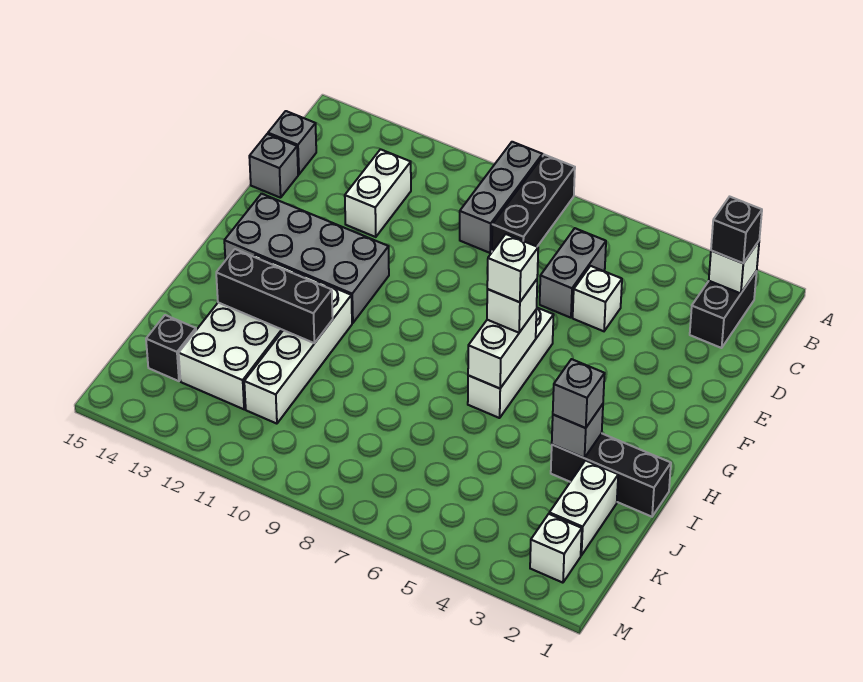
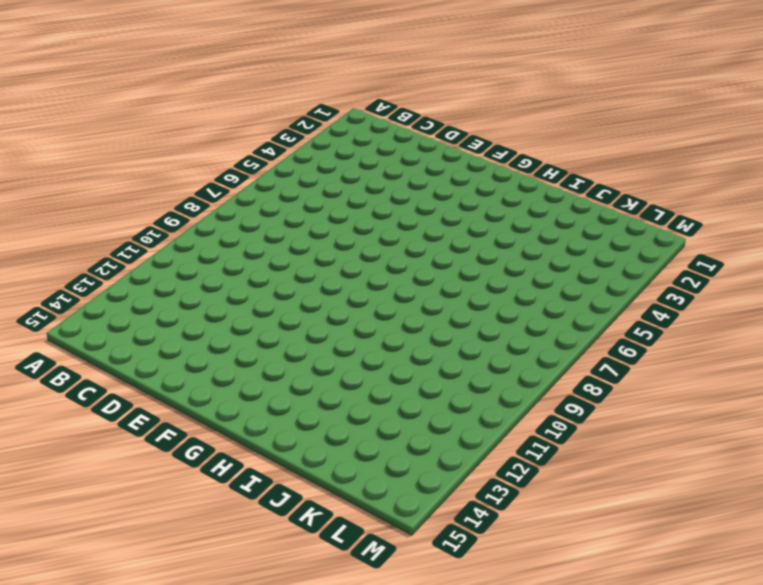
none -> black brick A8:C8 level 1
none -> grey brick A9:C9 level 1
none -> black brick B2:C2 level 1

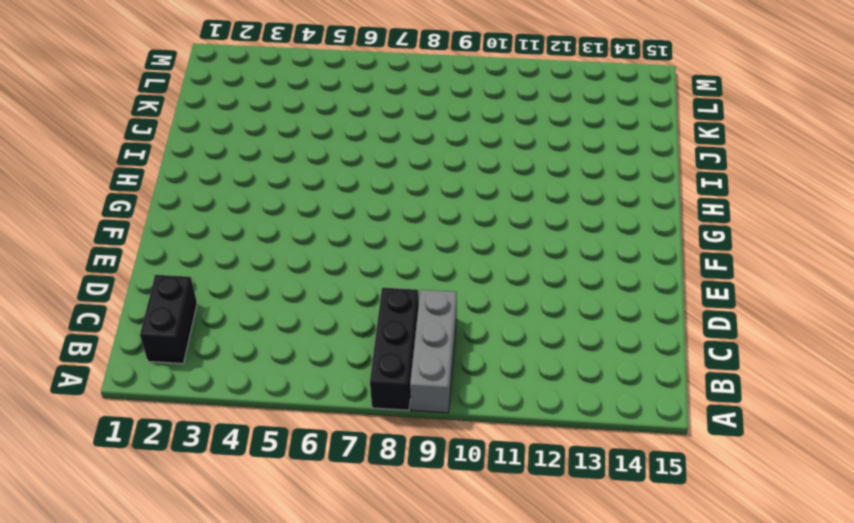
none -> grey brick C6:D6 level 1
none -> white brick C12:D12 level 1
none -> grey brick C15 level 1

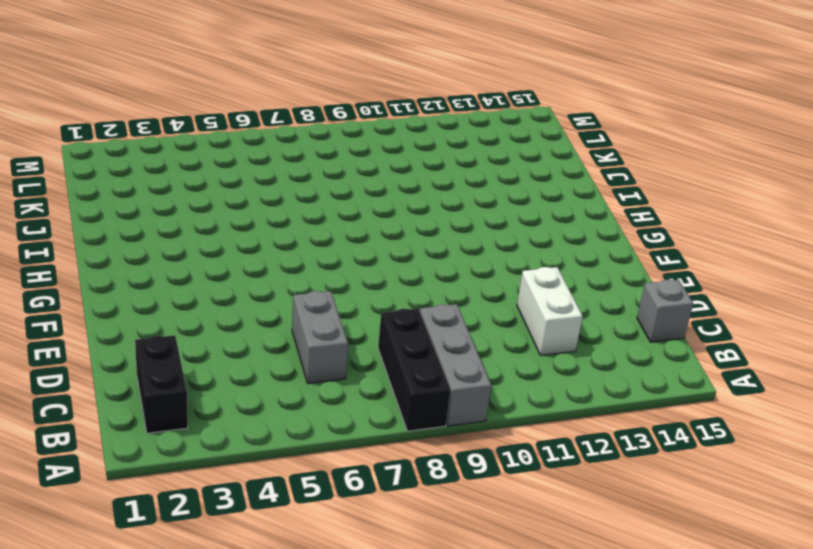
none -> white brick D5 level 1
none -> grey brick D15 level 1
none -> white brick F6:H6 level 1

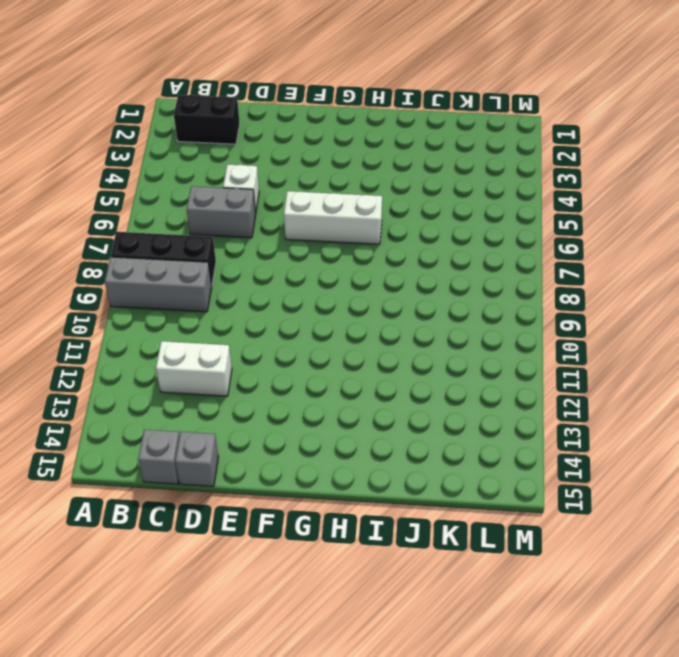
none -> grey brick F11:G14 level 1
none -> white brick H11:K11 level 1
none -> white brick H12:K13 level 1

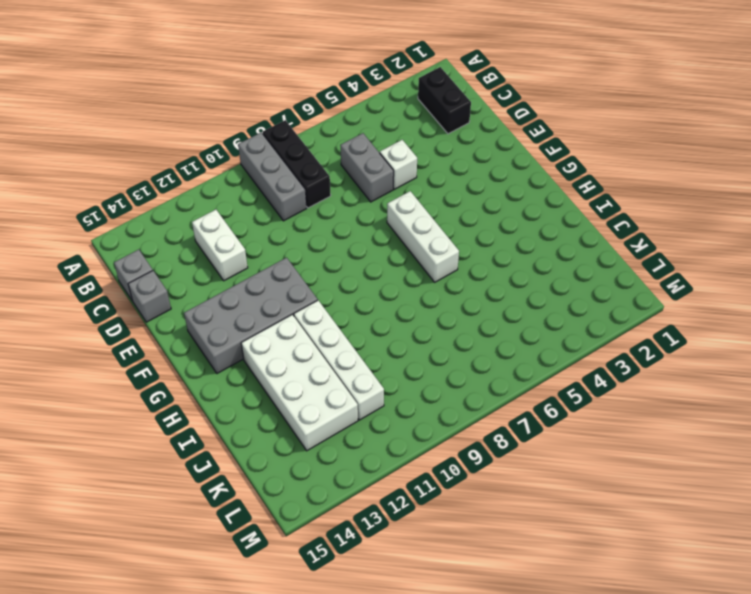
none -> black brick I1:I3 level 1
none -> white brick J2:K2 level 1
none -> black brick K14 level 1

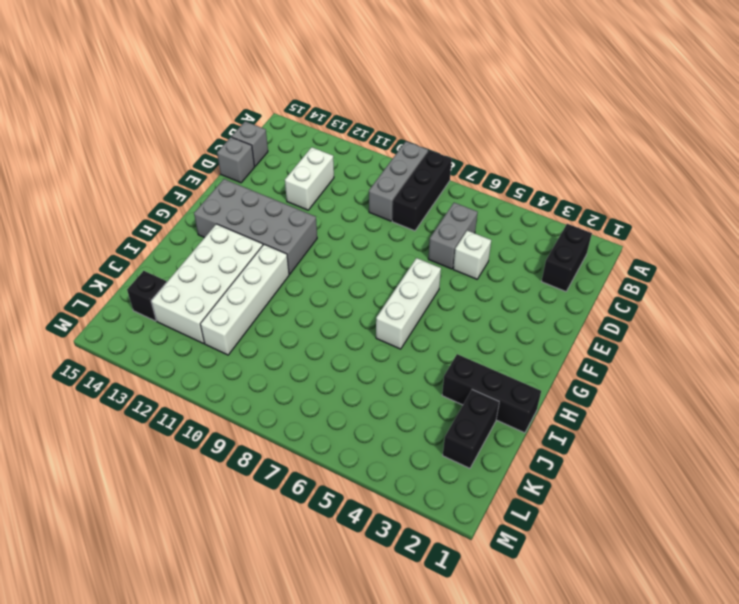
black brick J2:K2 level 1 -> white brick J2:K2 level 1
none -> white brick L2 level 1
none -> white brick B2 level 2
none -> white brick G6:H6 level 2

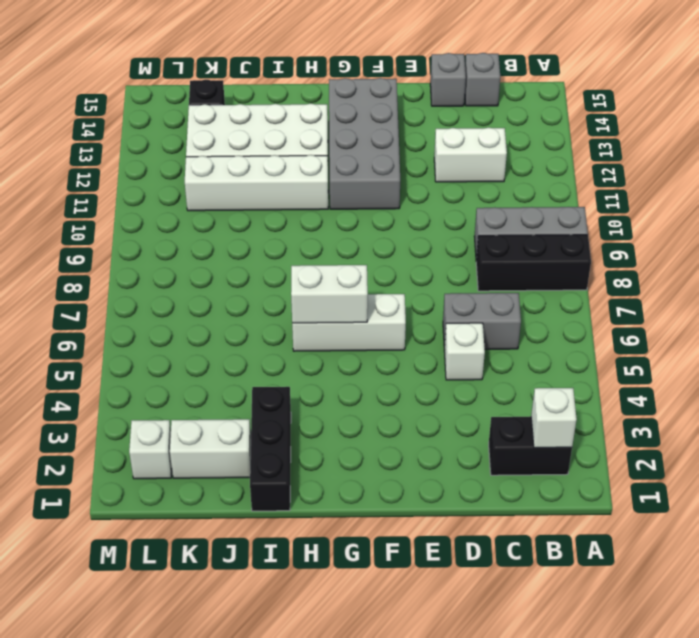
none -> grey brick I3 level 2
none -> black brick I11:I13 level 2
none -> black brick B2 level 3

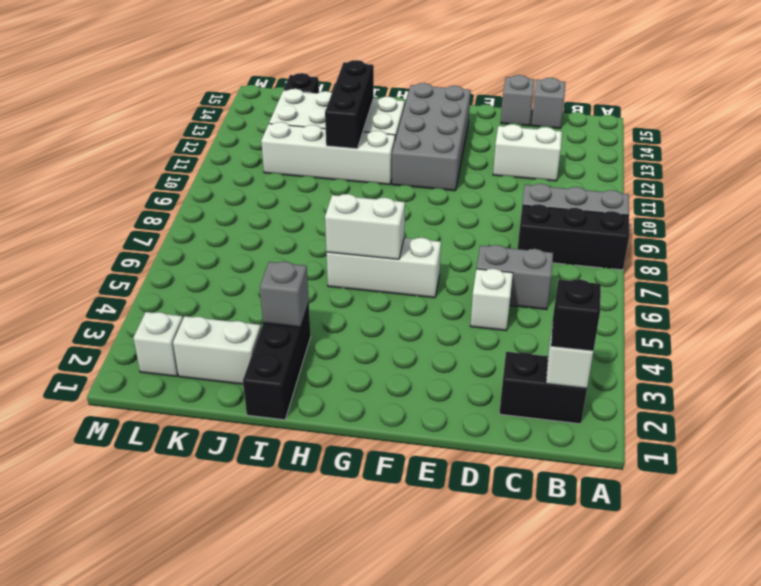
none -> white brick G6 level 3
none -> grey brick I3 level 3
none -> white brick G6 level 4

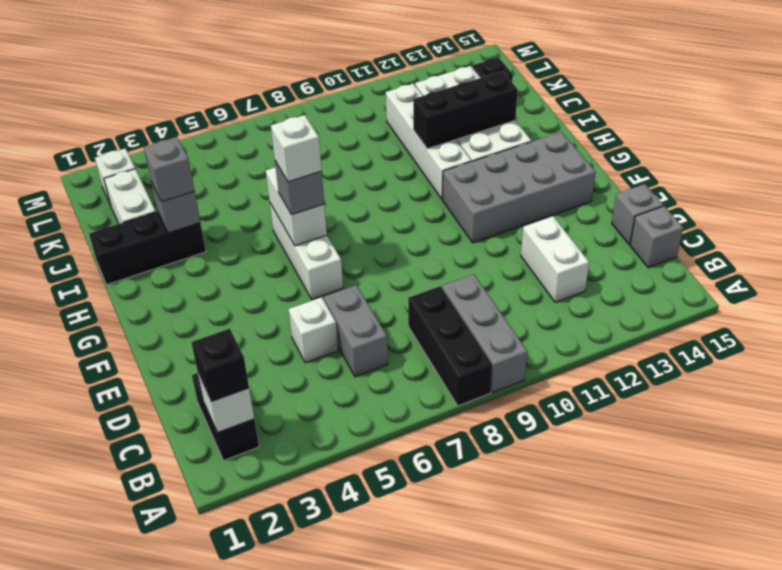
grey brick G6 level 3 -> white brick G6 level 3

